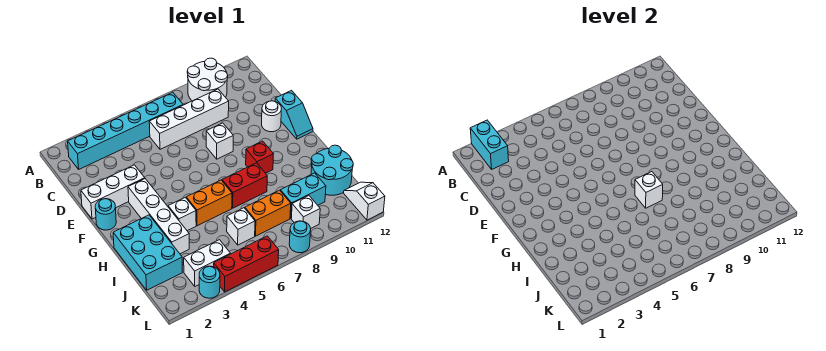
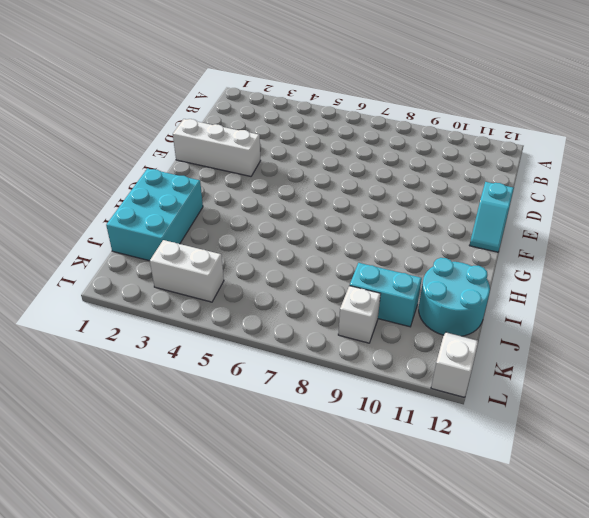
none -> white round brick A9:B10 level 1
none -> cyan brick B2:B7 level 1
none -> white brick C6:C9 level 1

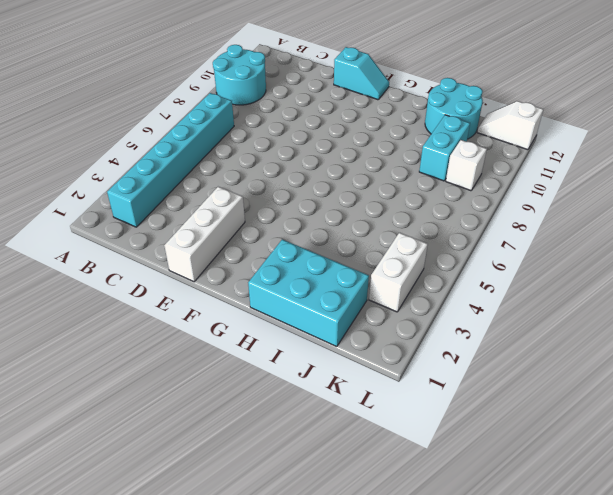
cyan round brick A9:B10 level 1 -> white round brick A9:B10 level 1
none -> white brick C6:C9 level 1
none -> white brick E8 level 1
none -> white round brick E11 level 1

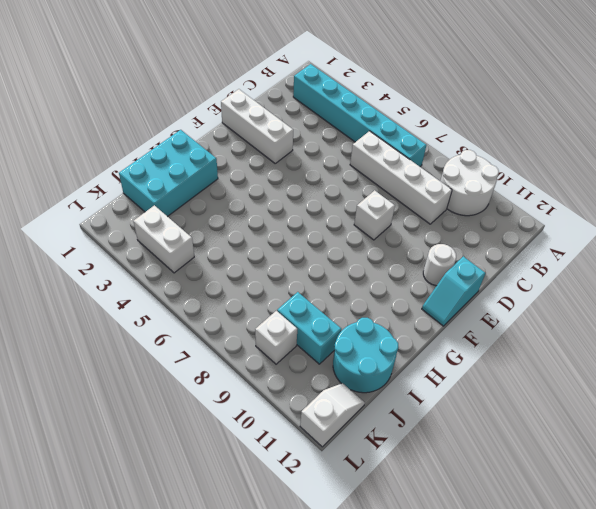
none -> cyan round brick F1 level 1
none -> white brick F3:I3 level 1
none -> red brick G9 level 1

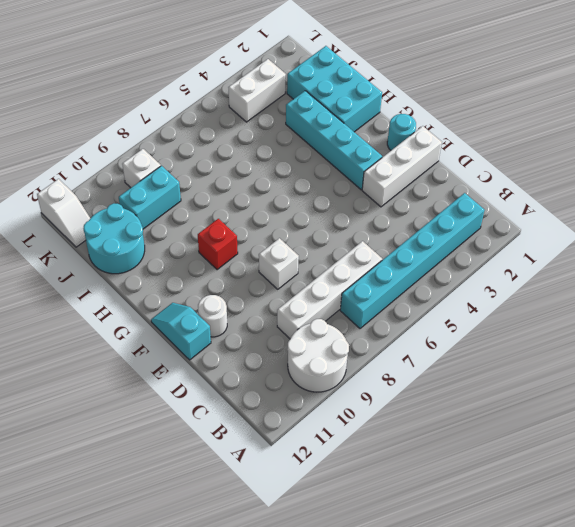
cyan brick F3:I3 level 1 -> white brick F3:I3 level 1
none -> white brick H4 level 1
none -> orange brick H5:H6 level 1
none -> red brick H7:H8 level 1

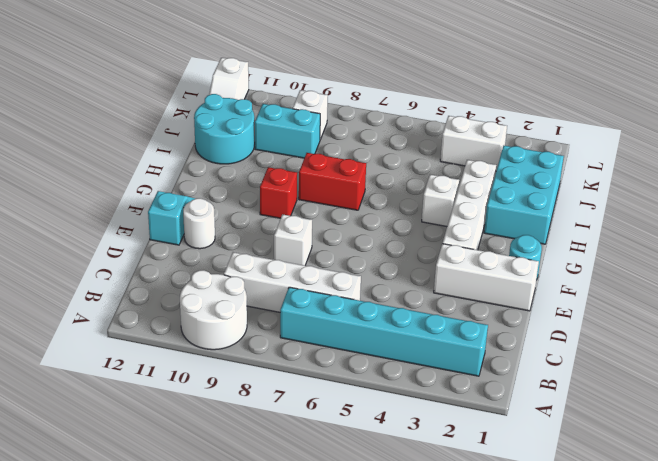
none -> orange brick H5:H6 level 1
none -> white brick J6 level 1
none -> orange brick J7:J8 level 1

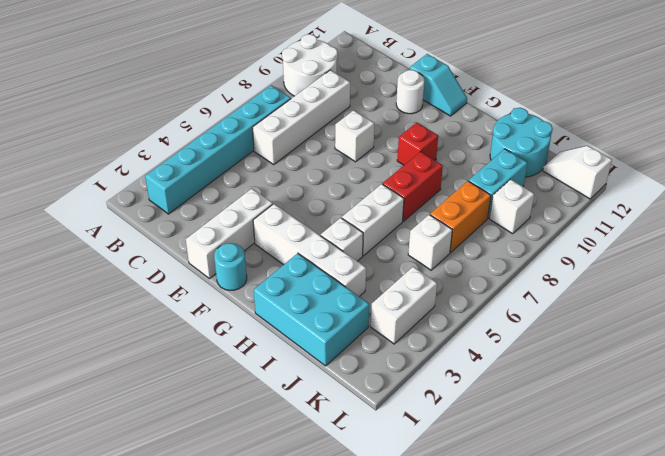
white brick H5:H6 level 1 -> orange brick H5:H6 level 1
none -> cyan round brick L3 level 1
none -> red brick L4:L6 level 1
none -> cyan round brick L8 level 1

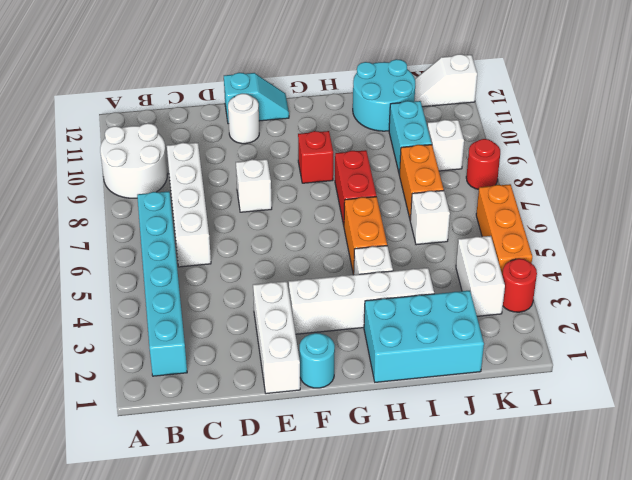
red round brick L3 level 1 -> cyan round brick L3 level 1
orange brick L4:L6 level 1 -> red brick L4:L6 level 1
red round brick L8 level 1 -> cyan round brick L8 level 1
none -> cyan brick A2:B2 level 2
none -> white brick H7 level 2

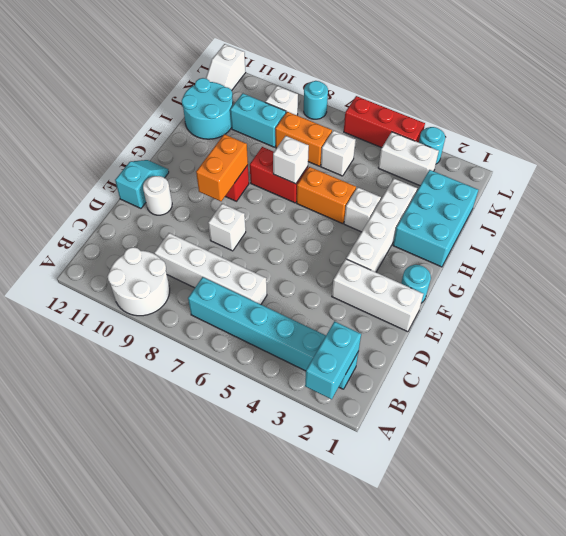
orange brick F9:G9 level 2 -> none

